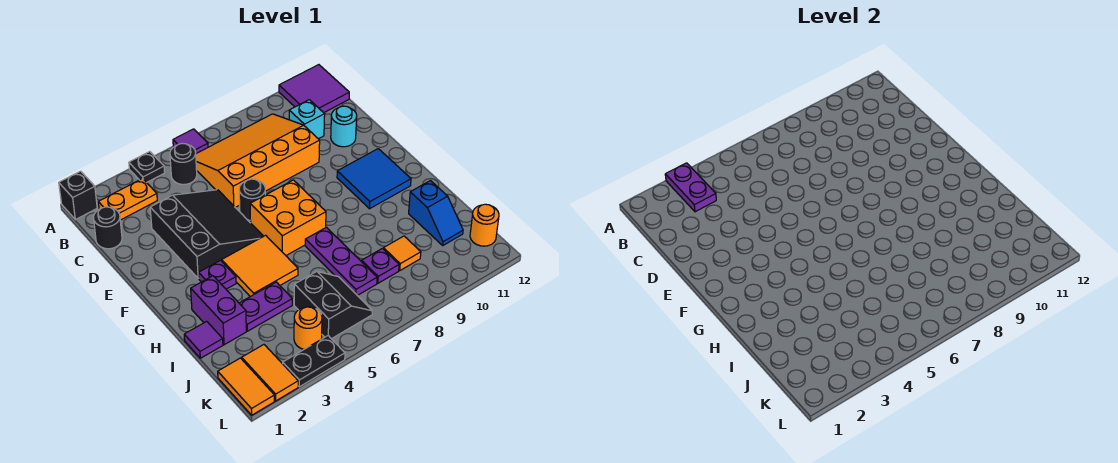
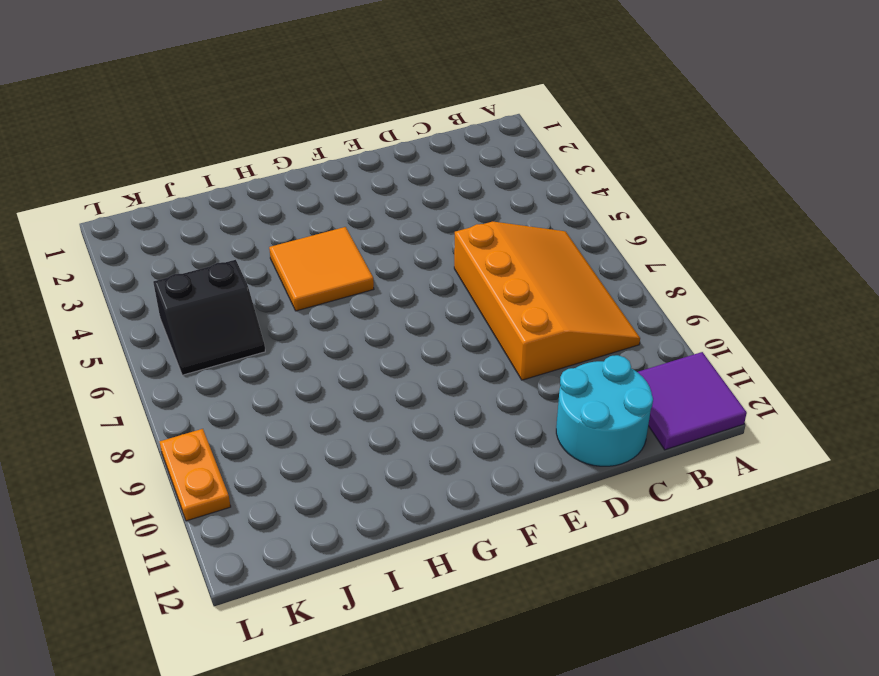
cyan round brick C11:D12 level 1 -> cyan round brick D11 level 1
orange plate L9:L10 level 1 -> orange plate B2:B3 level 1
none -> black brick A1 level 1
none -> black plate A4 level 1
none -> purple tile A6 level 1
none -> black round brick B5 level 1

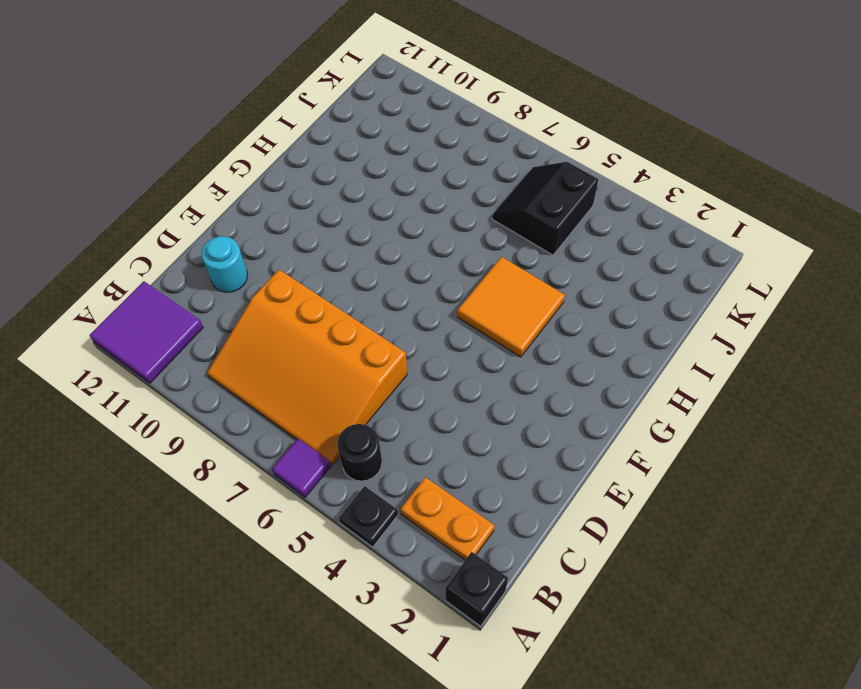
none -> black round brick C1 level 1
none -> cyan brick C10 level 1
none -> black slope D3:F5 level 1 top 3
none -> black round brick E6 level 1

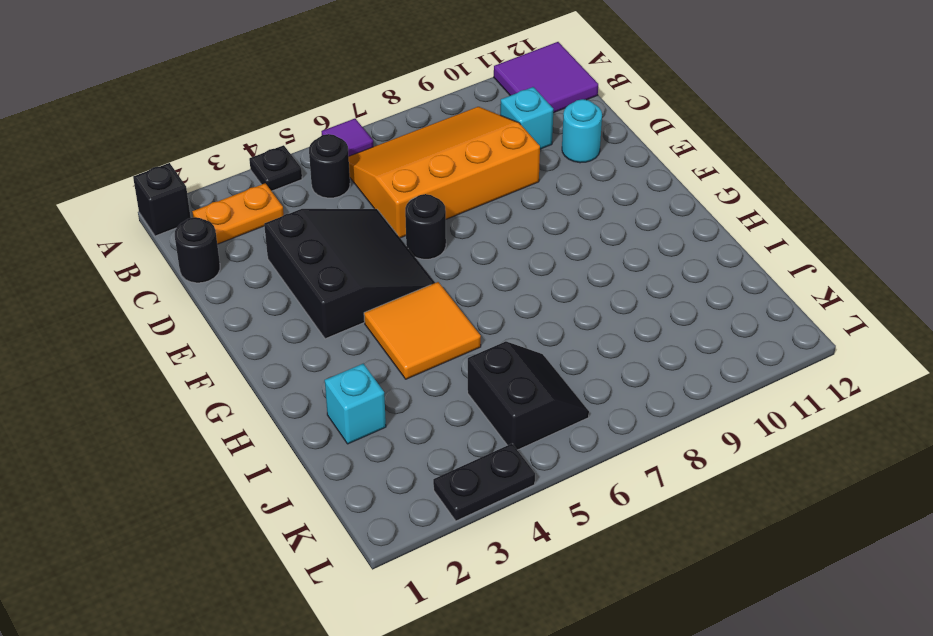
cyan brick I2 level 1 -> purple brick H2:I2 level 1
none -> orange brick F6:G7 level 1
none -> blue tile F10:G11 level 1
none -> purple plate G3 level 1
none -> purple plate H7:J7 level 1

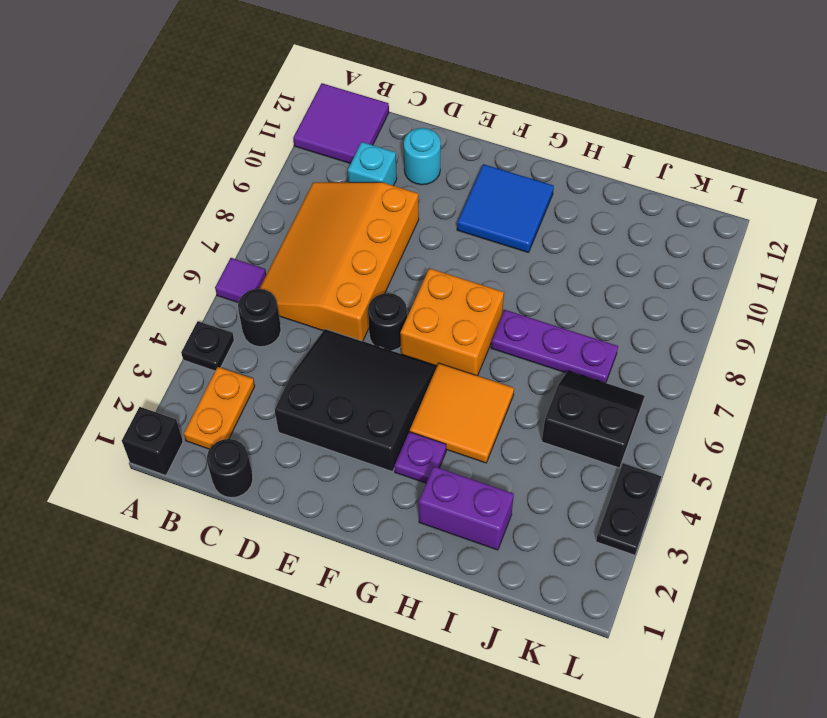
none -> purple tile I1 level 1
none -> purple plate I3:I4 level 1
none -> blue slope I11:J11 level 1 top I
none -> purple plate J8 level 1

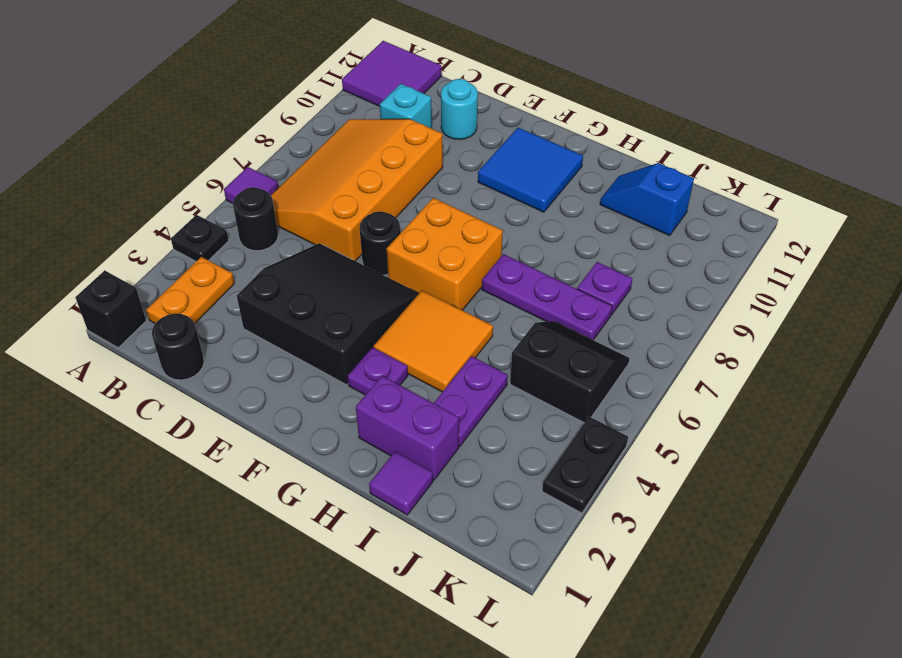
blue slope I11:J11 level 1 top J -> blue slope I11:J11 level 1 top I
none -> orange tile J9 level 1
none -> orange tile K1:L1 level 1
none -> orange tile K2:L2 level 1
none -> orange round brick K4 level 1

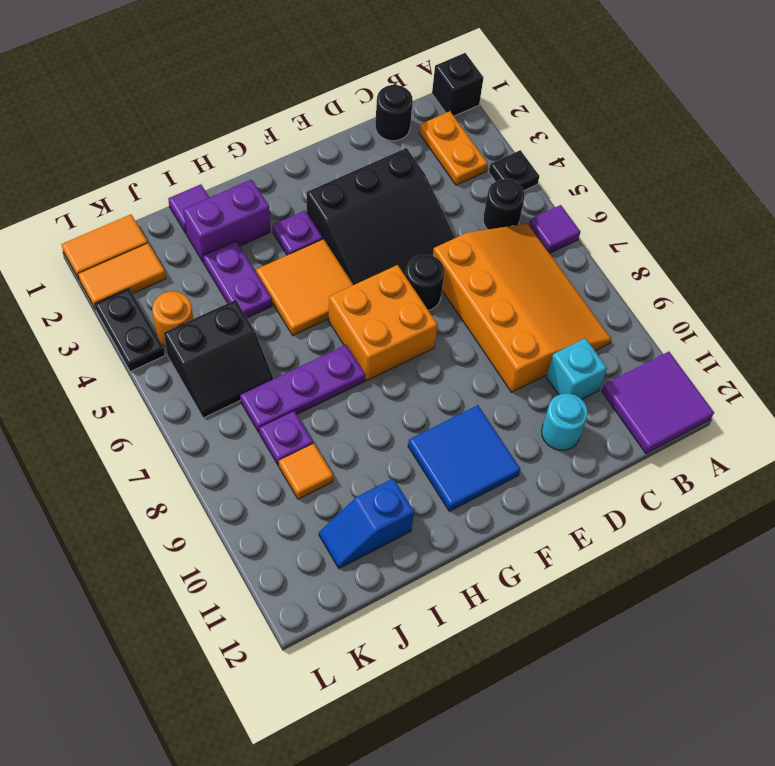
none -> orange round brick K12 level 1
none -> purple plate A3:B3 level 2

